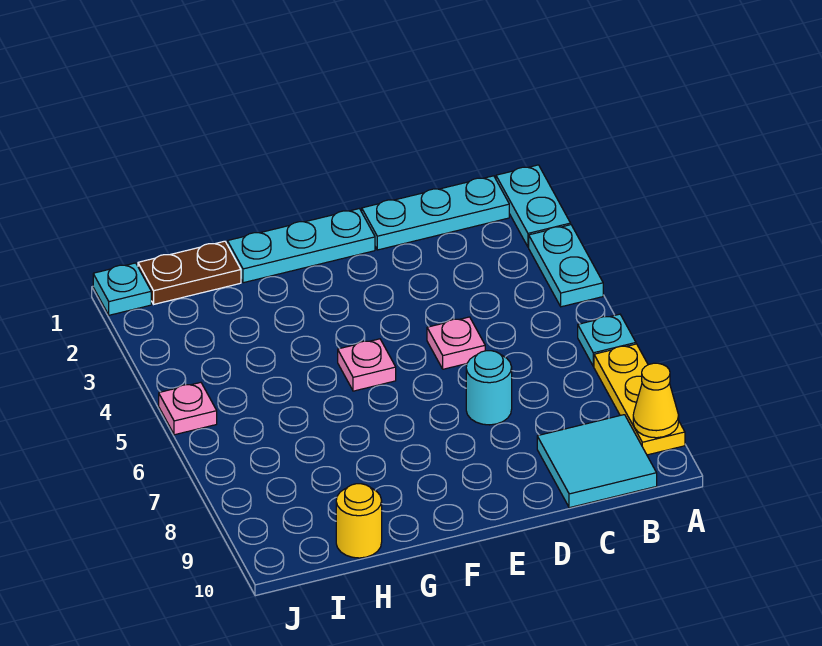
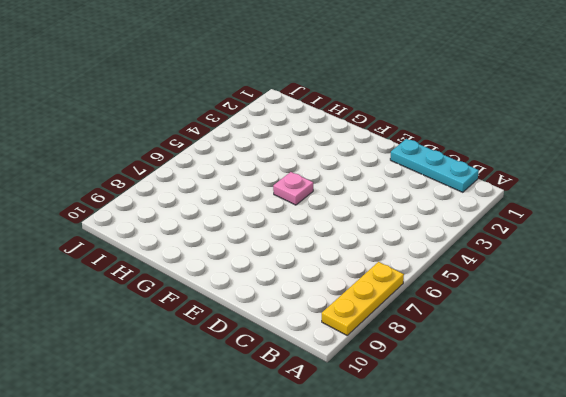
none -> cyan plate A1:A2 level 1
none -> cyan plate A3:A4 level 1
none -> cyan plate A6 level 1

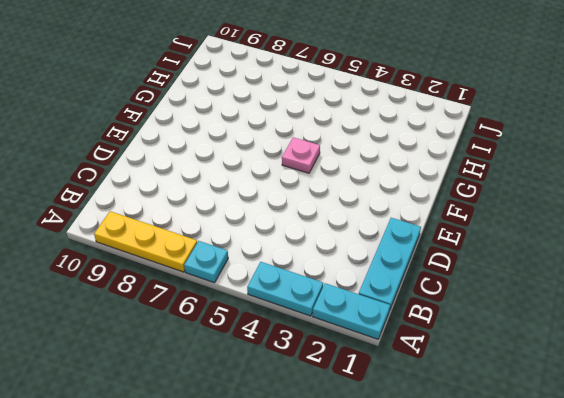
none -> cyan tile B9:C10 level 1
none -> pink plate D5 level 1
none -> cyan round brick D7 level 1

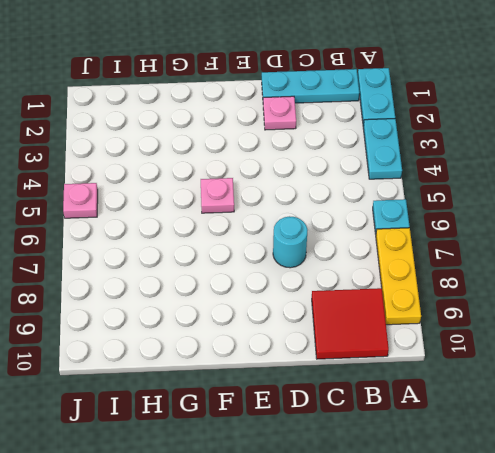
red tile B9:C10 level 1 -> cyan tile B9:C10 level 1
pink plate D2 level 1 -> pink plate D5 level 1
none -> cyan plate E1:G1 level 1
none -> brown plate H1:I1 level 1
none -> yellow round brick H10 level 1

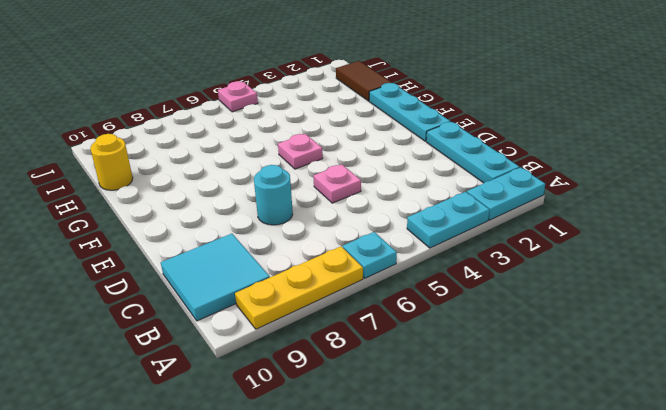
brown tile H1:I1 level 1 -> brown plate H1:I1 level 1
none -> cyan plate J1 level 1
none -> yellow cone A9 level 2

